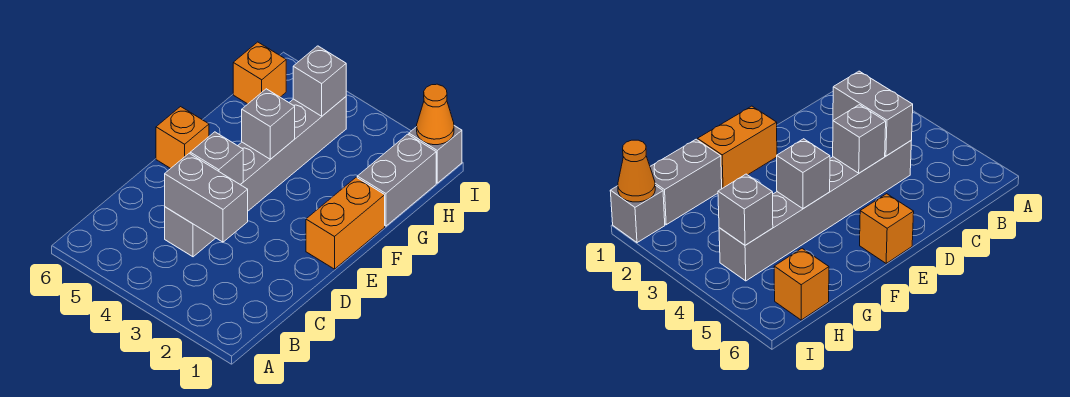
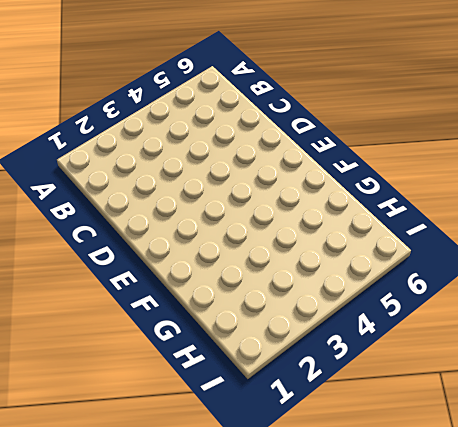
none -> grey brick C4:H4 level 1
none -> orange brick E1:F1 level 1

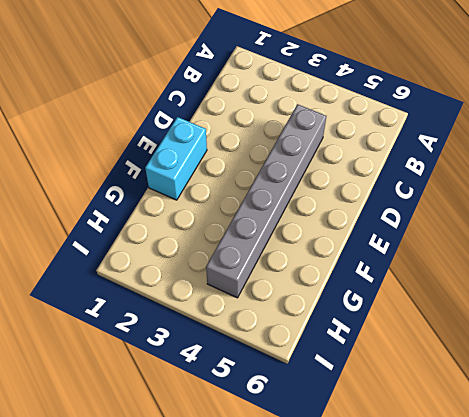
cyan brick E1:F1 level 1 -> orange brick E1:F1 level 1
none -> orange brick E6 level 1
none -> grey brick G1:H1 level 1

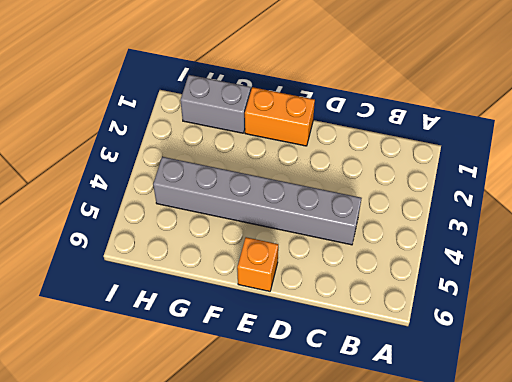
none -> orange brick H6 level 1
none -> grey brick I1 level 1

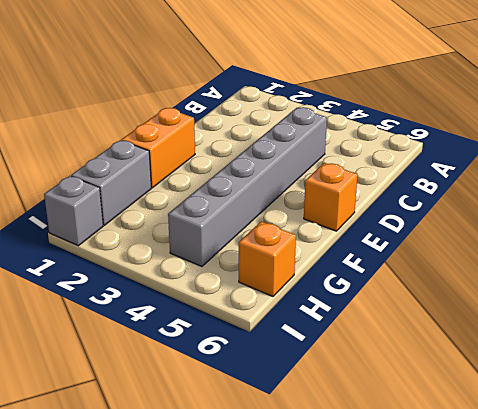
none -> grey brick C3:C4 level 2
none -> grey brick D4 level 2

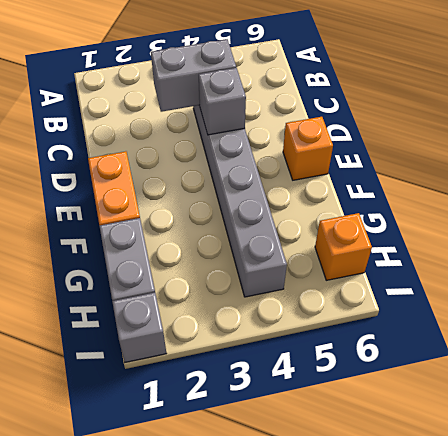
none -> grey brick F4 level 2
none -> grey brick H4 level 2

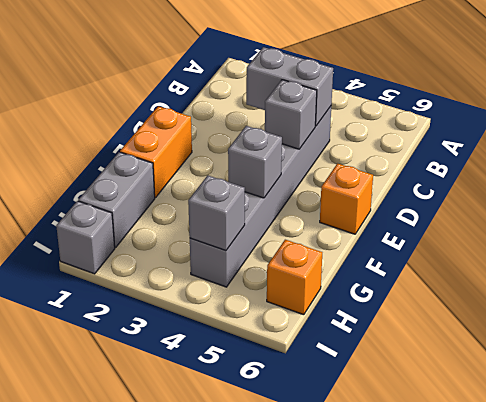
none -> orange cone I1 level 2

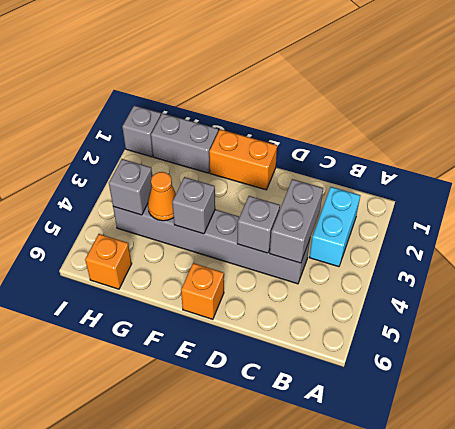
cyan brick B2:B3 level 1 -> none
orange cone G4 level 2 -> orange cone I1 level 2

